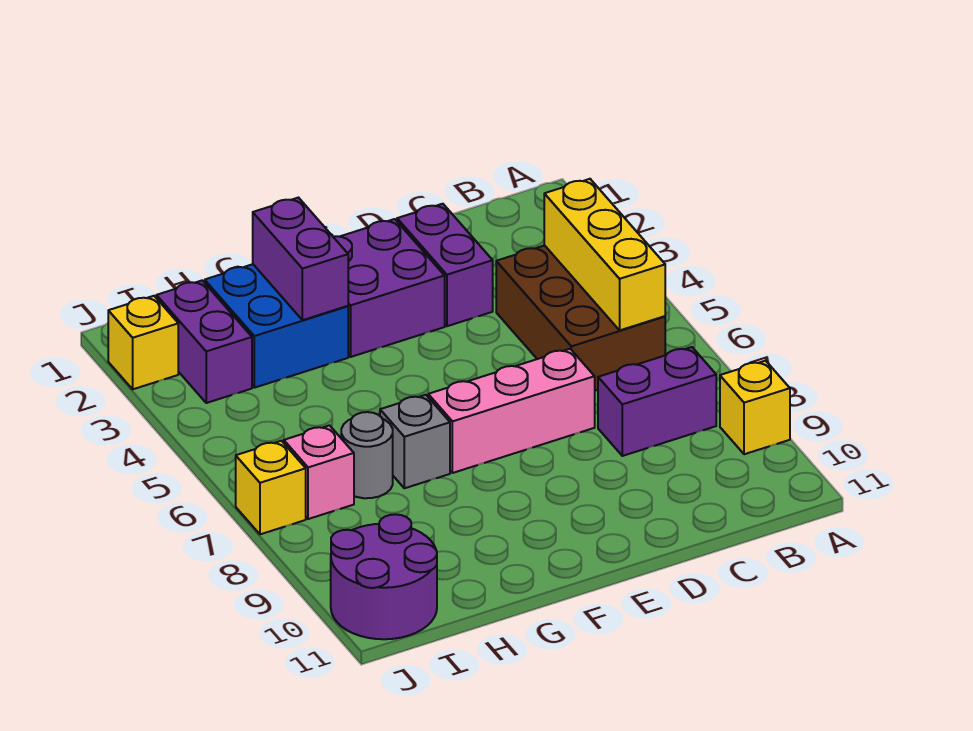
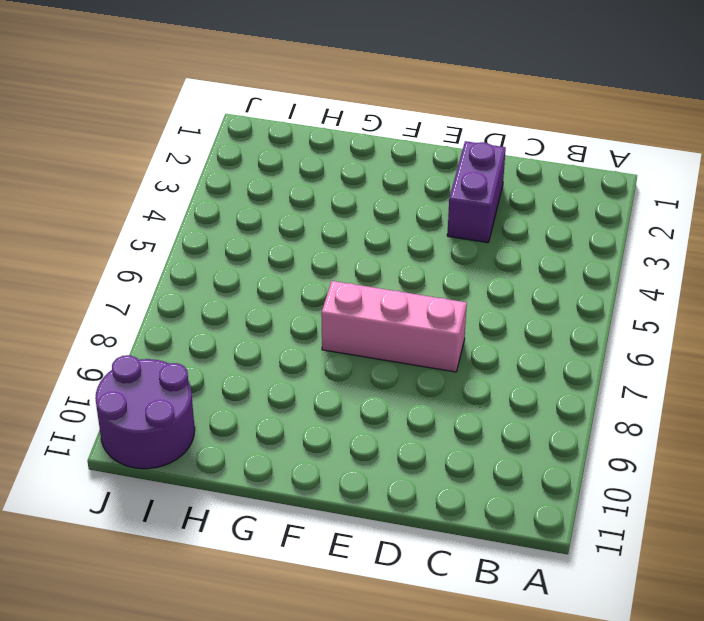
none -> yellow brick A9 level 1
none -> brown brick B4:C6 level 1
none -> purple brick B8:C8 level 1

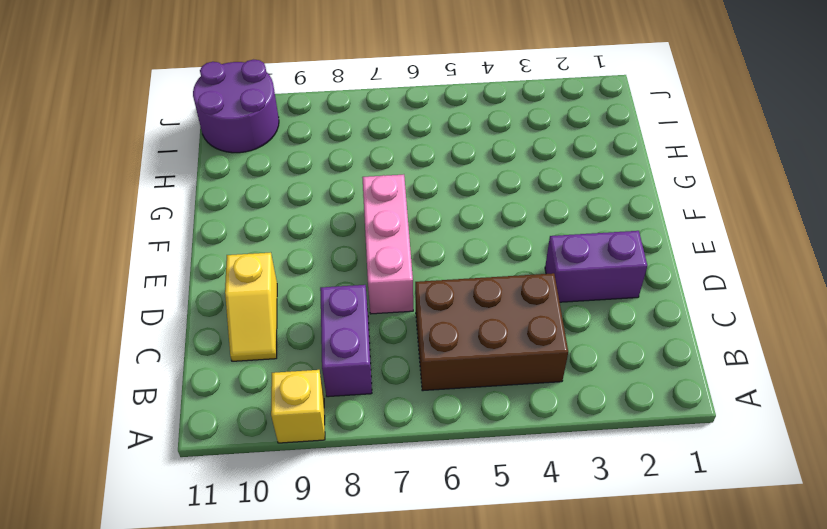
yellow slope C10:D10 level 1 top D -> none
none -> purple brick E2:F3 level 1
none -> blue brick G2:H3 level 1
none -> grey brick G7 level 1

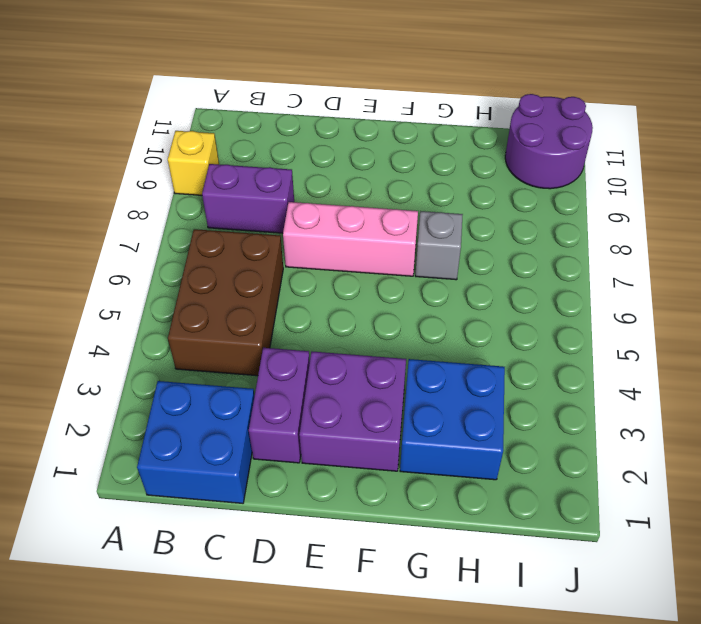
blue brick B1:C2 level 1 -> none
none -> grey round brick H7 level 1
none -> purple brick I2:I3 level 1
none -> pink brick I7 level 1

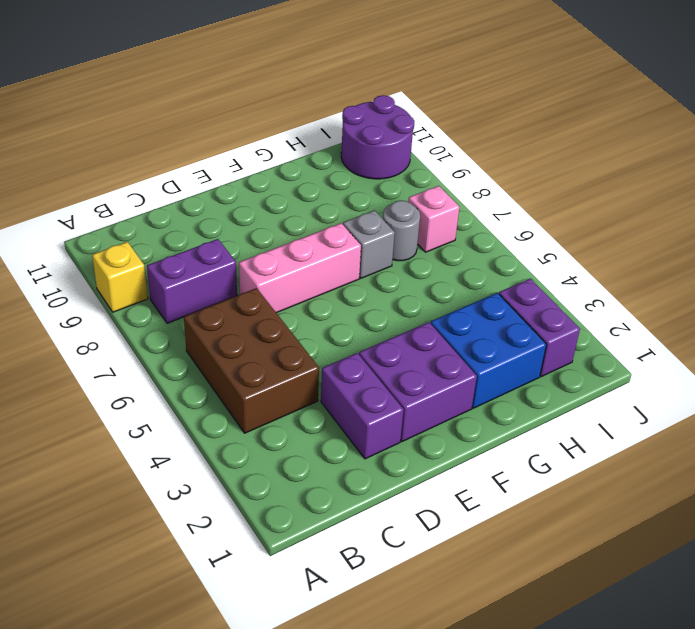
none -> yellow brick J2 level 1
none -> yellow brick J7 level 1
none -> yellow brick B4:B6 level 2

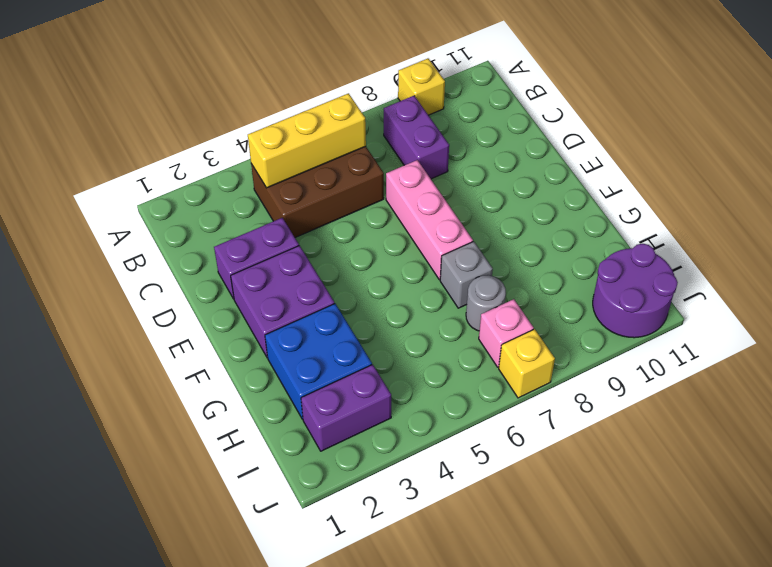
none -> yellow brick J2 level 1
none -> purple brick G2:G3 level 2

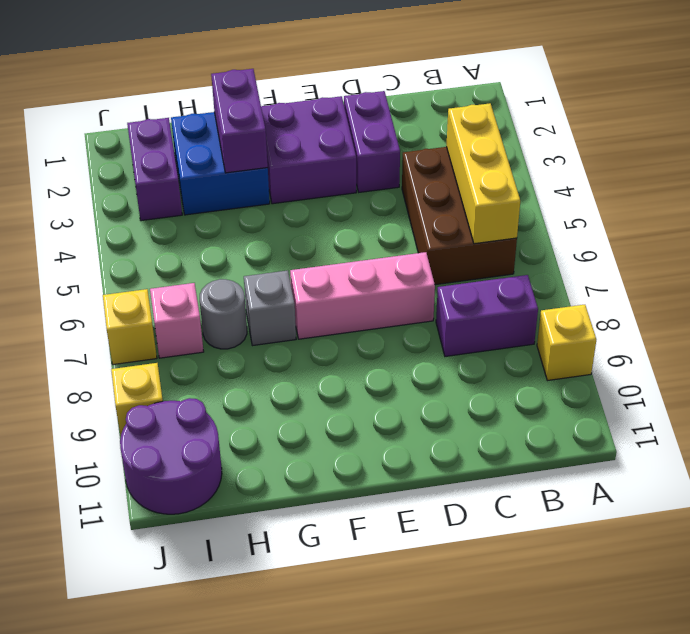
yellow brick J9 level 1 -> yellow brick J2 level 1

